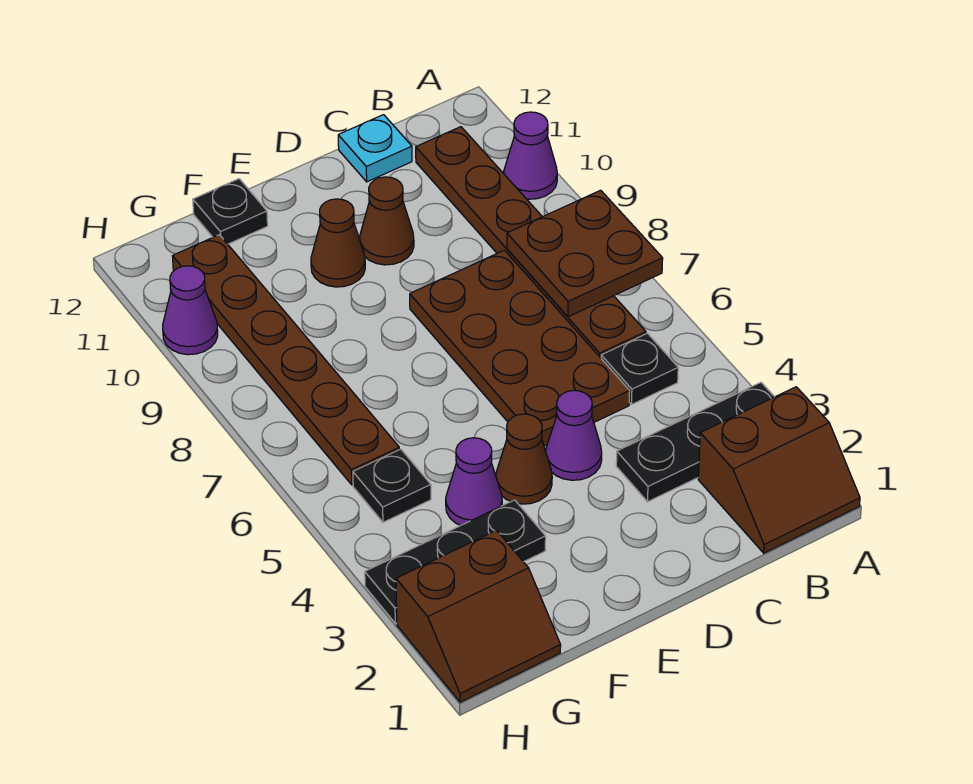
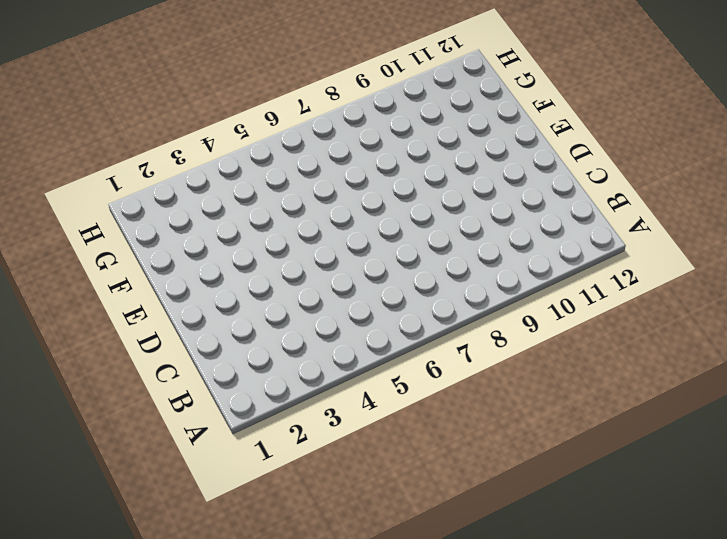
none -> brown slope A1:B2 level 1 top 2
none -> black plate A3:C3 level 1
none -> purple cone A10 level 1

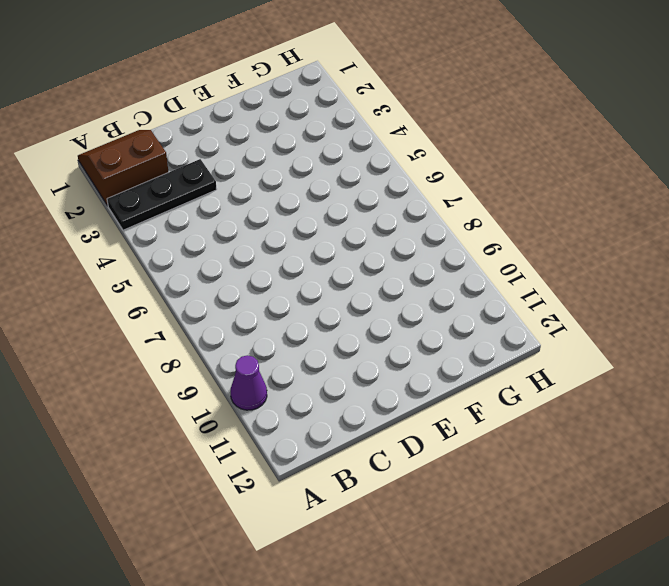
none -> black plate B5 level 1
none -> brown plate B6:B11 level 1
none -> brown plate C5:D8 level 1

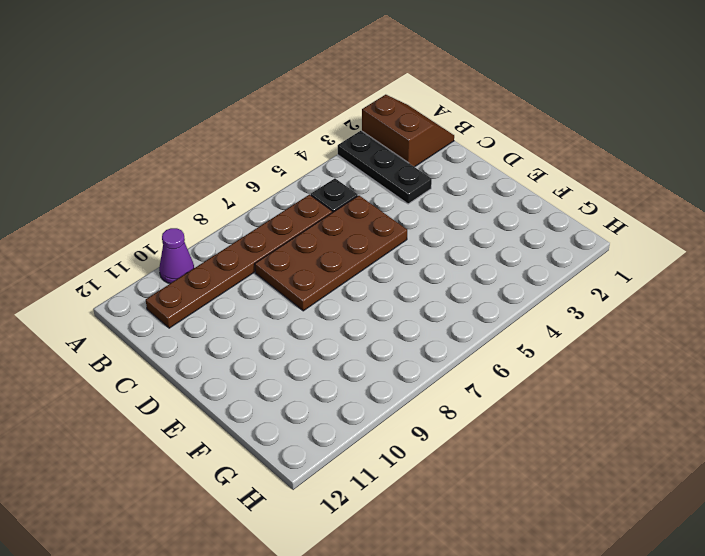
none -> cyan plate C12 level 1
none -> purple cone D4 level 1
none -> brown cone D10 level 1

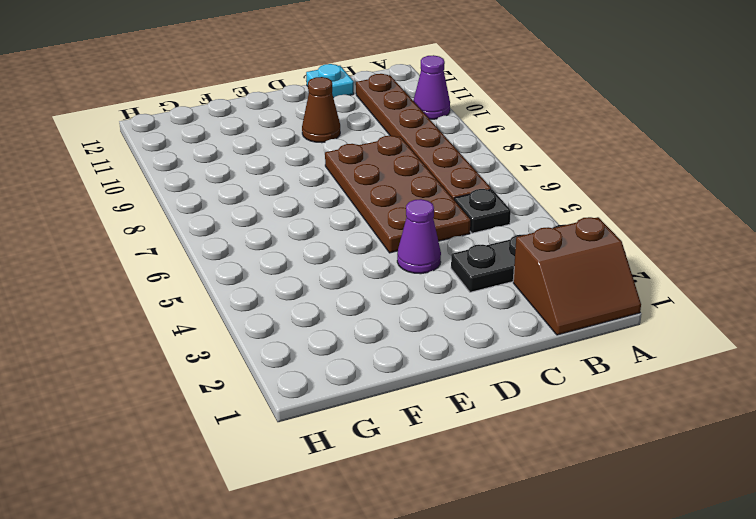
none -> brown cone E4 level 1
none -> brown cone E10 level 1
none -> black plate F3:H3 level 1

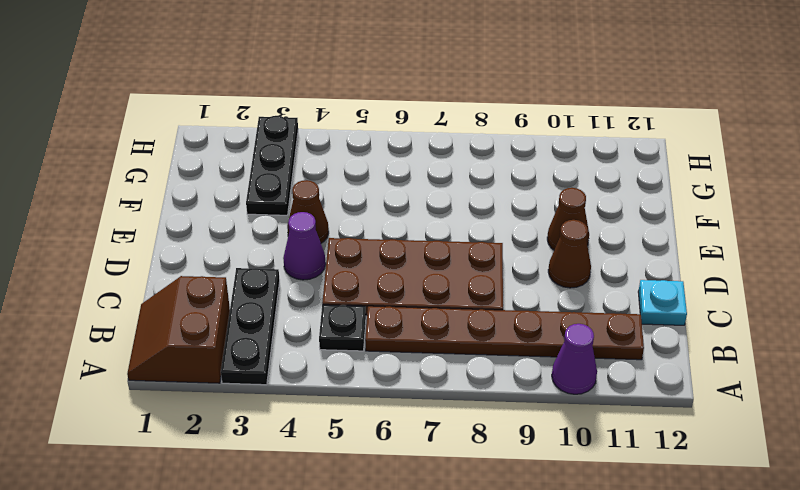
none -> purple cone F4 level 1
none -> black plate F12 level 1
none -> brown slope G1:H2 level 1 top 2

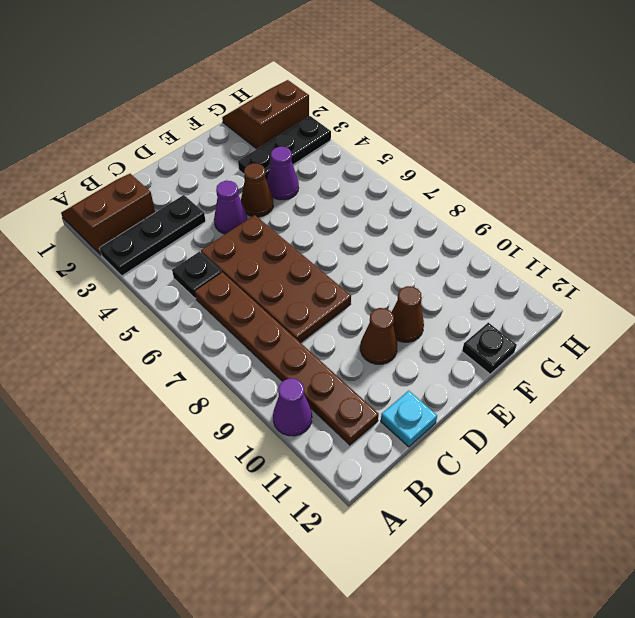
none -> black plate G5 level 1
none -> brown plate G6:G11 level 1
none -> purple cone H10 level 1

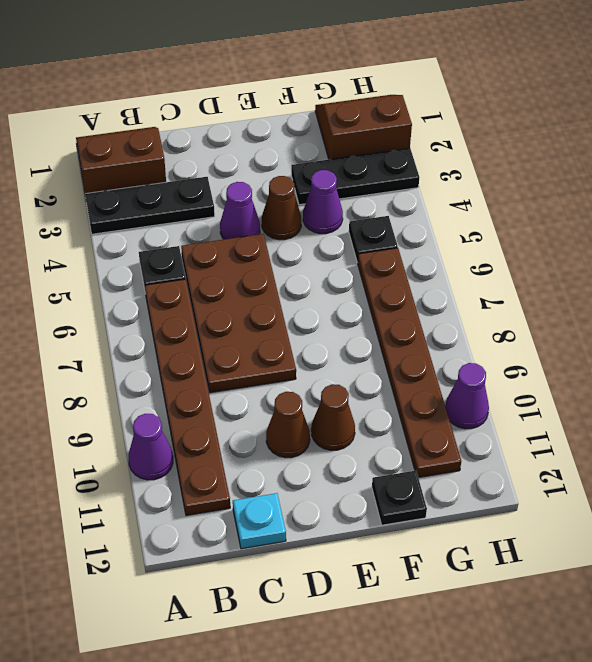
none -> brown plate A7:B8 level 2

